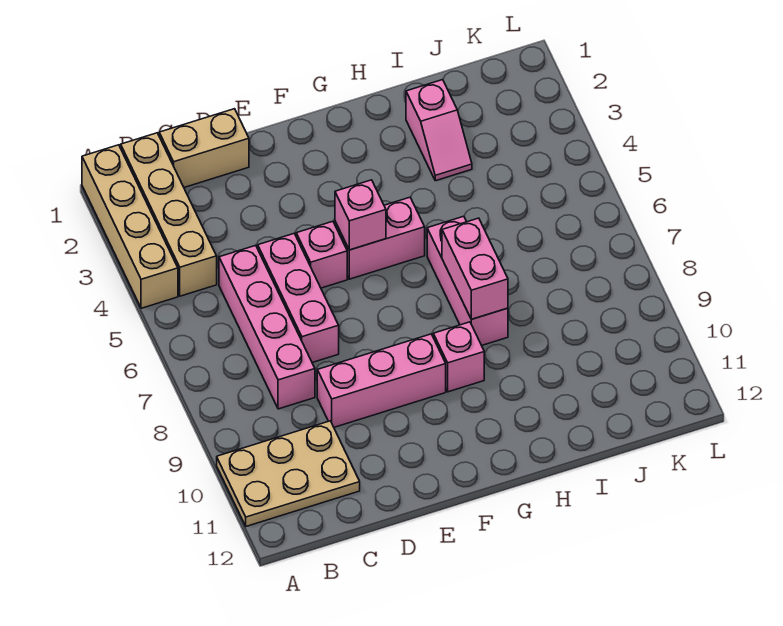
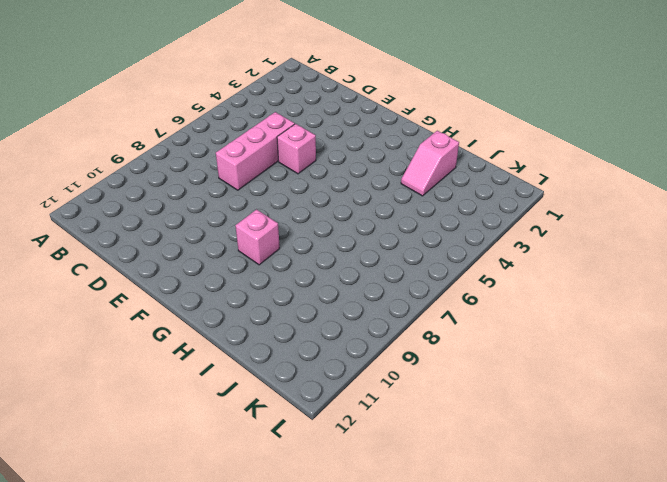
none -> tan brick A1:A4 level 1
none -> tan plate A10:C11 level 1
none -> tan brick B1:B4 level 1

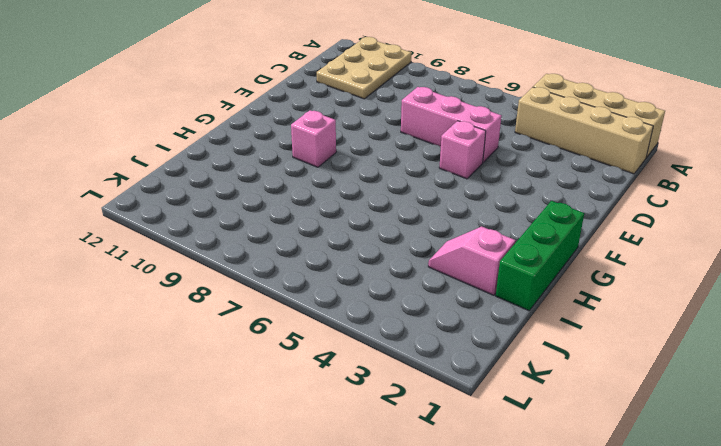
green brick G1:I1 level 1 -> none
none -> tan brick C1:D1 level 1
none -> pink brick C5:C8 level 1
none -> pink brick D9:F9 level 1

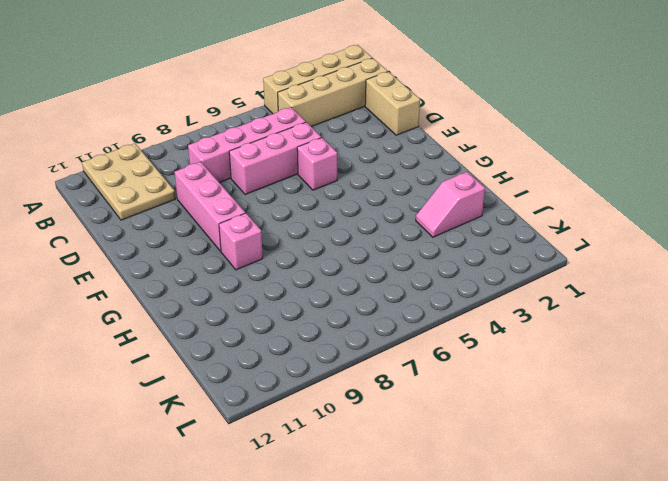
none -> pink brick F5:G5 level 1
none -> pink brick H6:H8 level 1
none -> pink brick F5 level 2

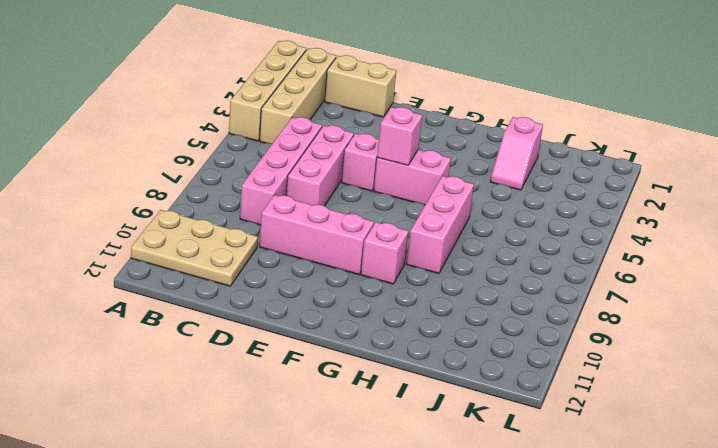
none -> pink brick H7:H8 level 2

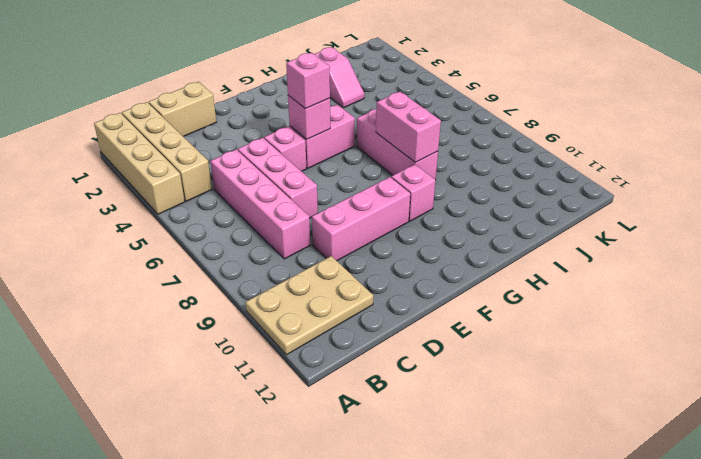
pink brick F5 level 3 -> none

